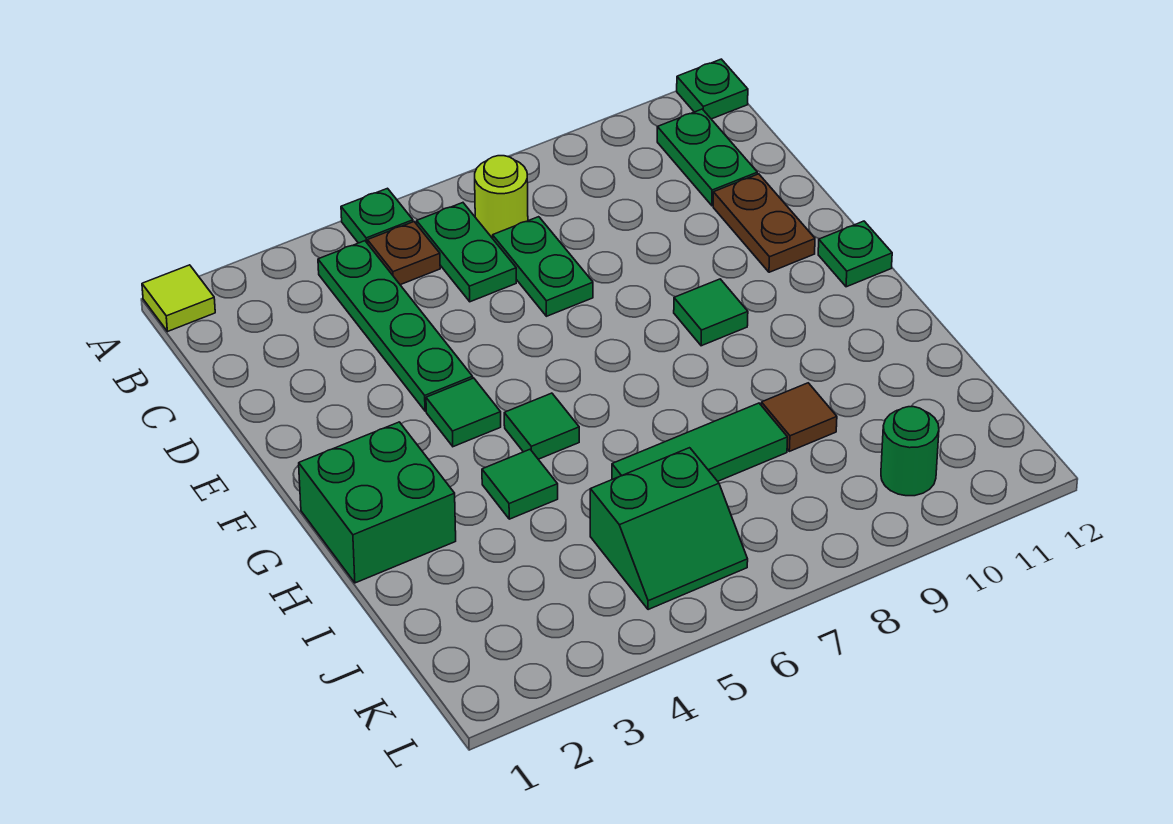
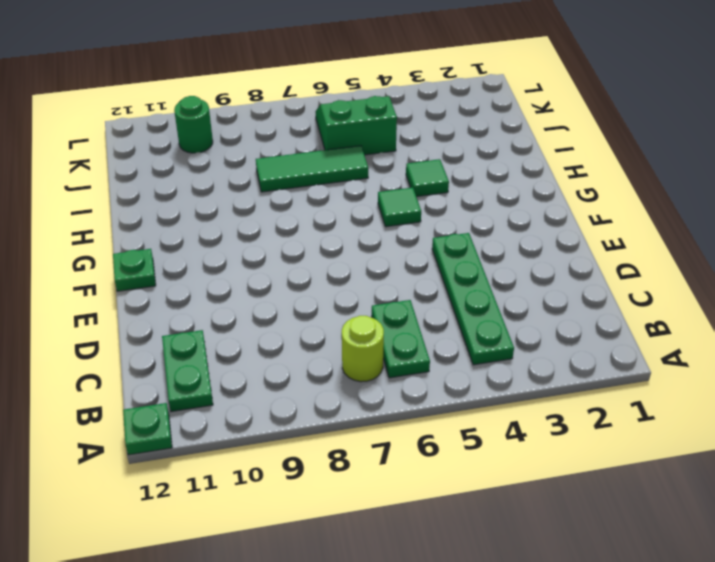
none -> lime tile A1 level 1
none -> green plate A5 level 1
none -> brown plate B5 level 1

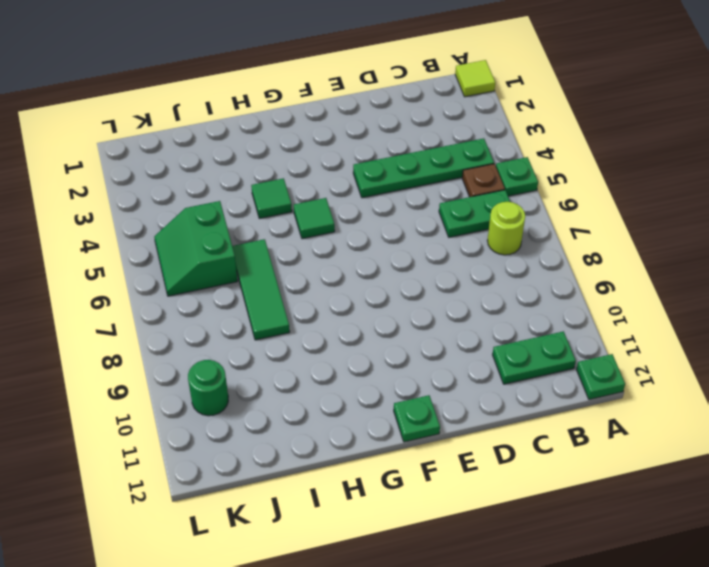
none -> green plate C7:D7 level 1
none -> brown plate D11:E11 level 1
none -> green tile F4 level 1

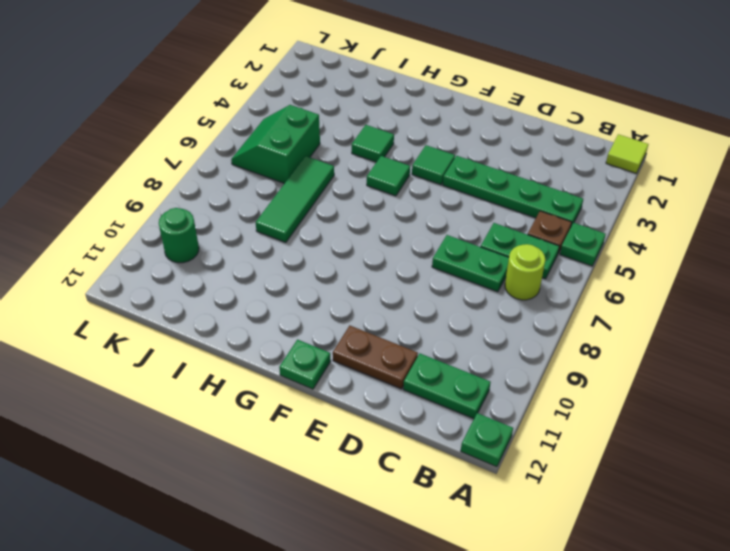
none -> green tile F9 level 1
none -> green brick G1:H2 level 1
none -> brown tile I9 level 1

